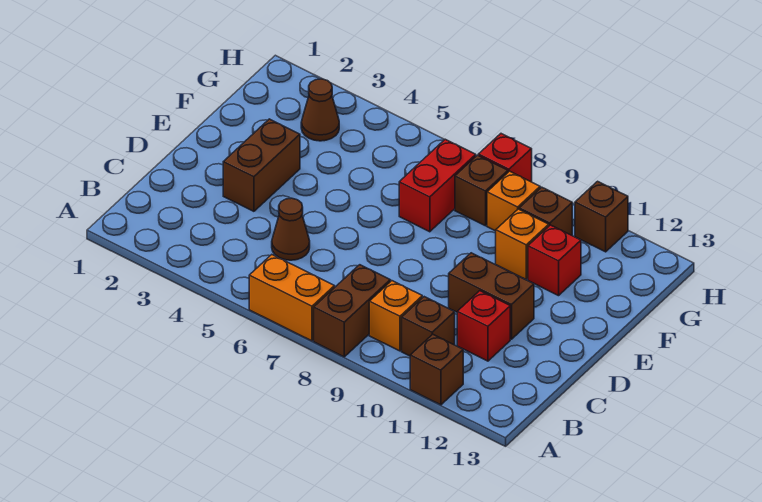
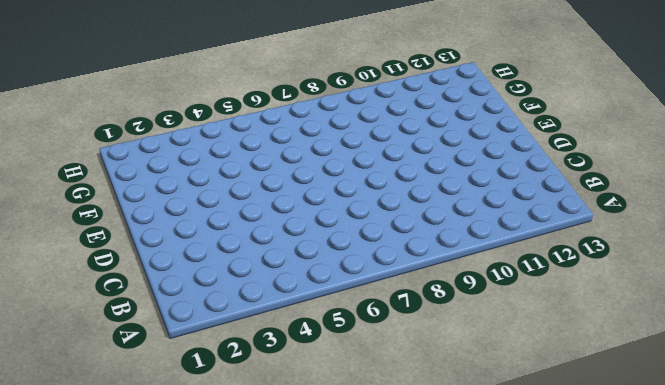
none -> orange brick A6:A7 level 1
none -> brown brick A8:B8 level 1
none -> brown brick A11 level 1

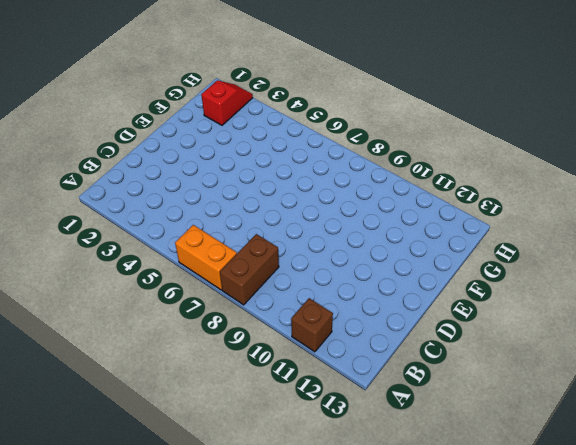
red slope G2:H2 level 1 top G -> none
none -> orange brick B9 level 1
none -> brown brick B10 level 1
none -> brown cone C5 level 1

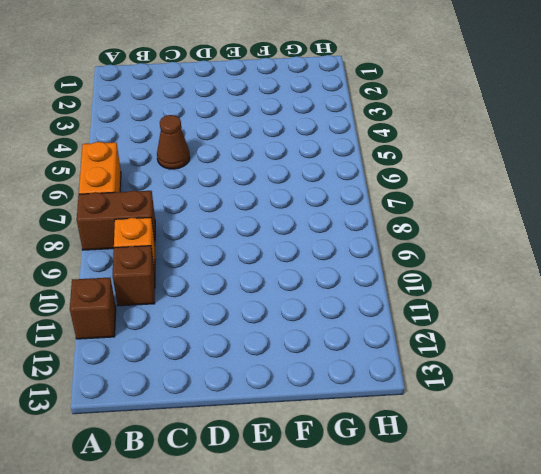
none -> red brick C11 level 1
none -> brown brick D3:E3 level 1
none -> brown brick D10:D11 level 1

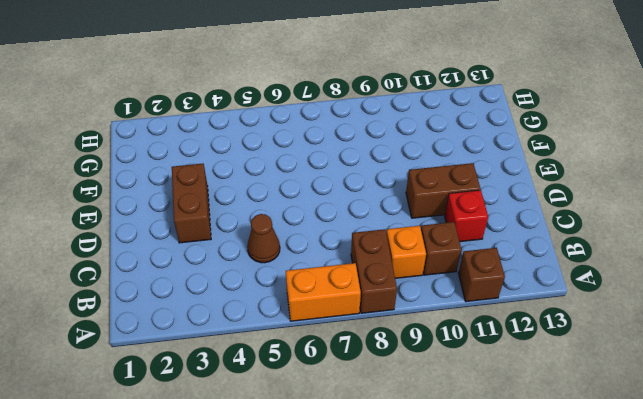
none -> red brick F7:G7 level 1
none -> orange brick F10 level 1
none -> red brick F11 level 1

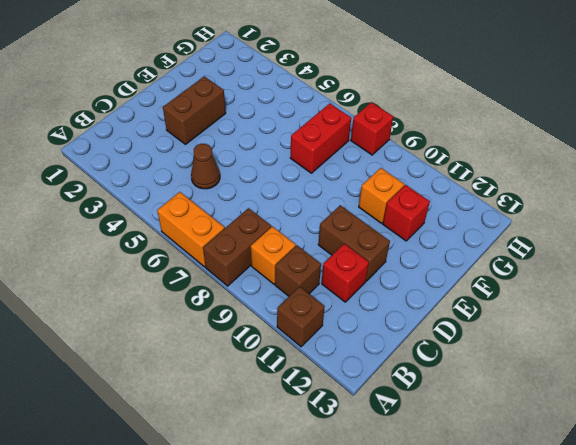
none -> brown cone G3 level 1
none -> brown brick G8 level 1
none -> orange brick G9 level 1

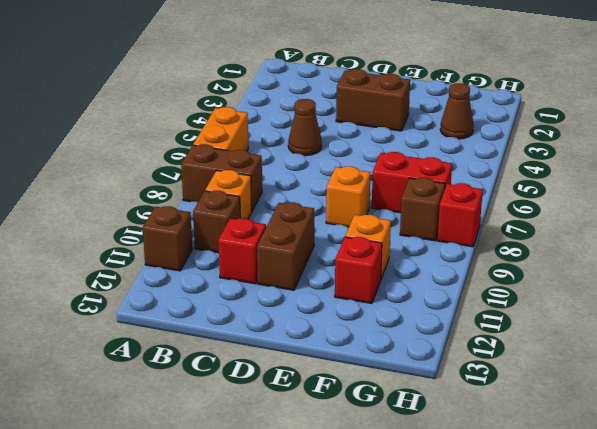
orange brick E8 level 1 -> orange brick G9 level 1
none -> brown brick G10 level 1
none -> brown brick H11 level 1

